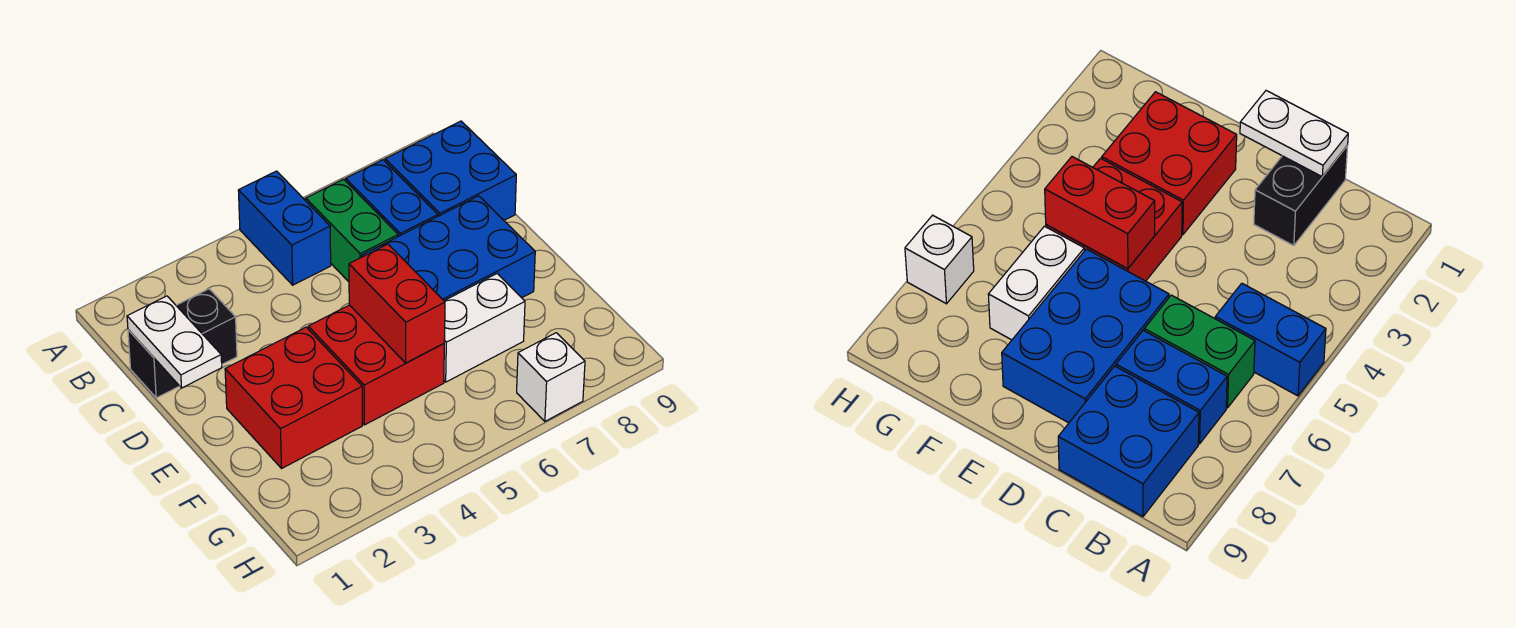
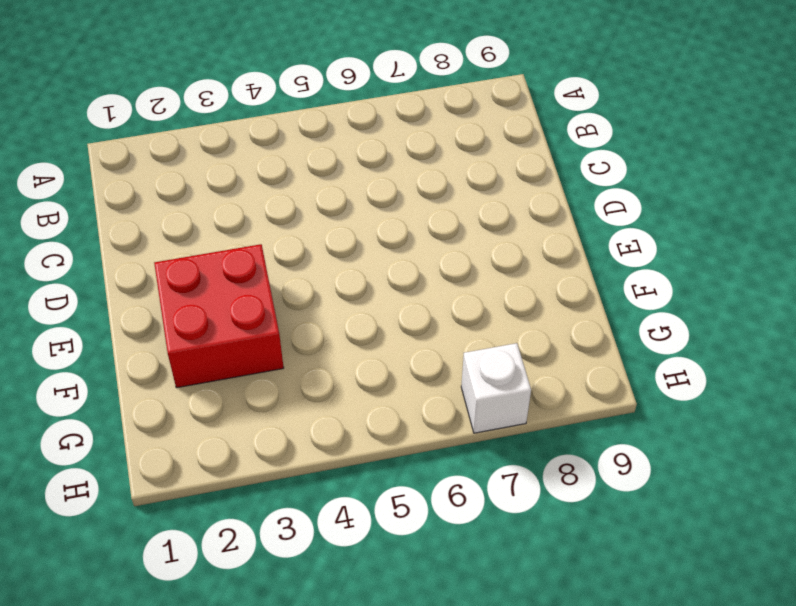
none -> blue brick A5:B5 level 1
none -> green brick B6:C6 level 1
none -> blue brick B7:C7 level 1

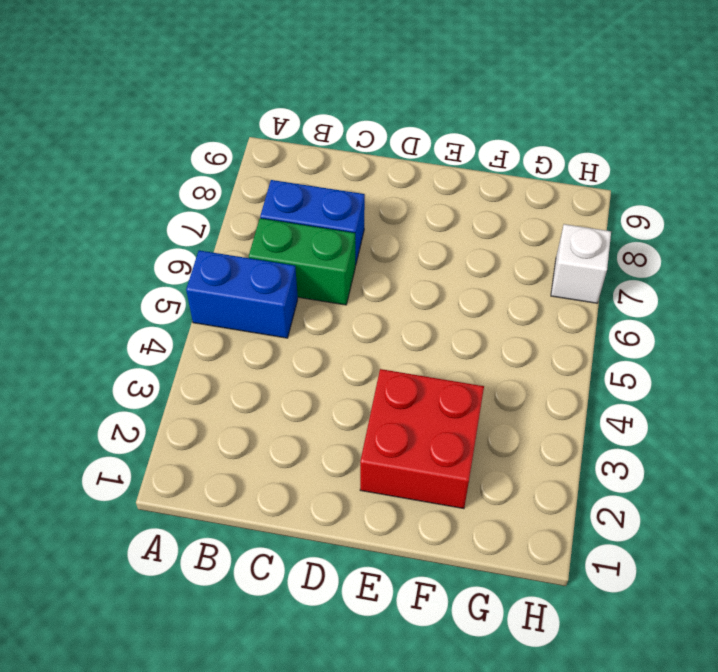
none -> blue brick B8:C9 level 1
none -> black brick C1:C2 level 1
none -> blue brick D6:E8 level 1

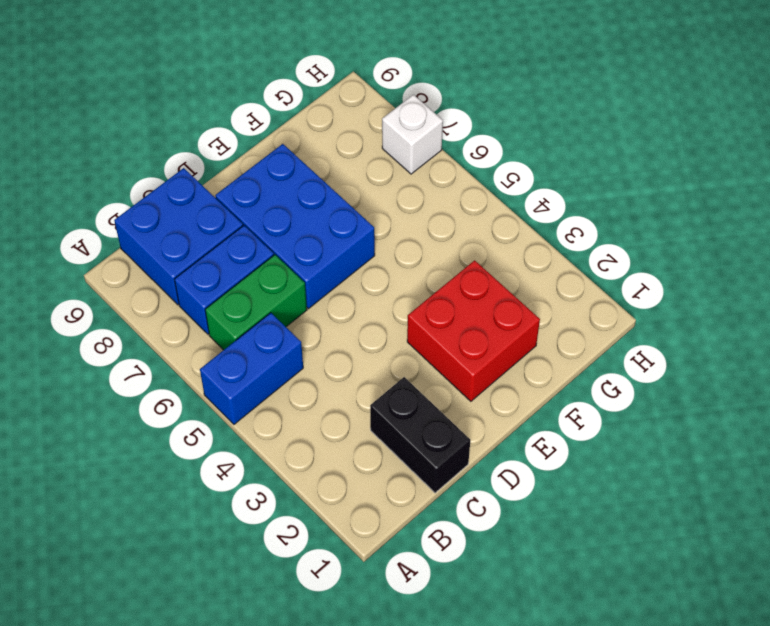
none -> red brick E4:F5 level 1
none -> white brick F6:F7 level 1
none -> white plate C1:D1 level 2

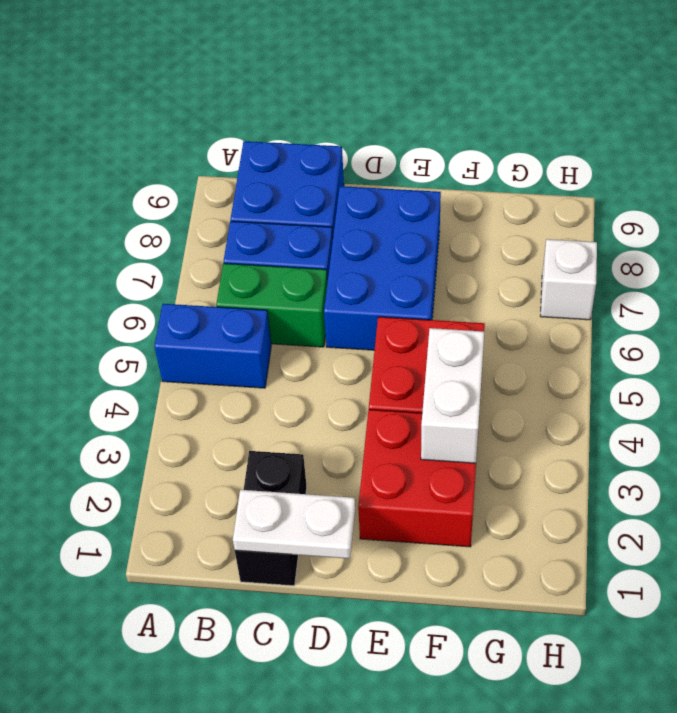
white brick F3:F4 level 2 -> white brick F6:F7 level 1
none -> red brick E5:F5 level 2

